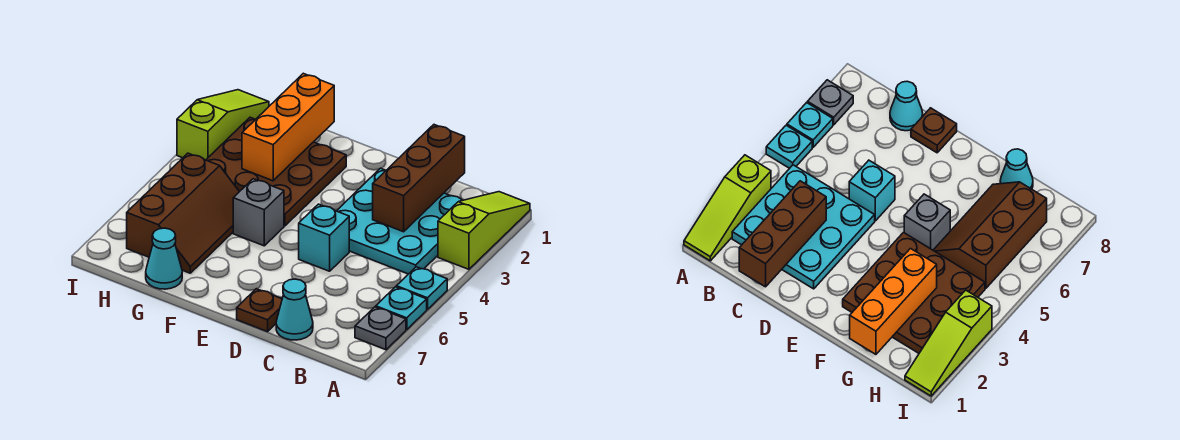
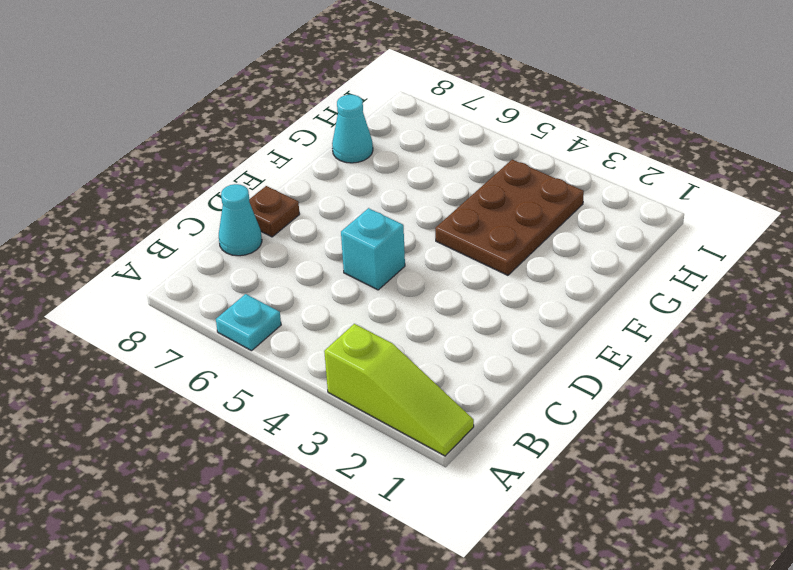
brown plate F3:H4 level 1 -> brown plate F2:H4 level 1
none -> cyan plate A5 level 1
none -> grey plate A7 level 1
none -> cyan plate B2:D4 level 1

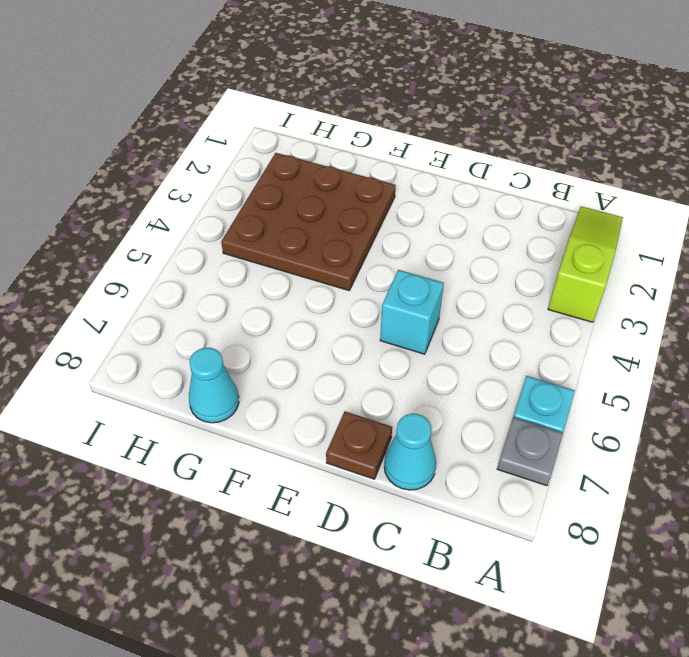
none -> cyan plate A5 level 1
none -> cyan plate B2:D4 level 1
none -> grey brick F5 level 1

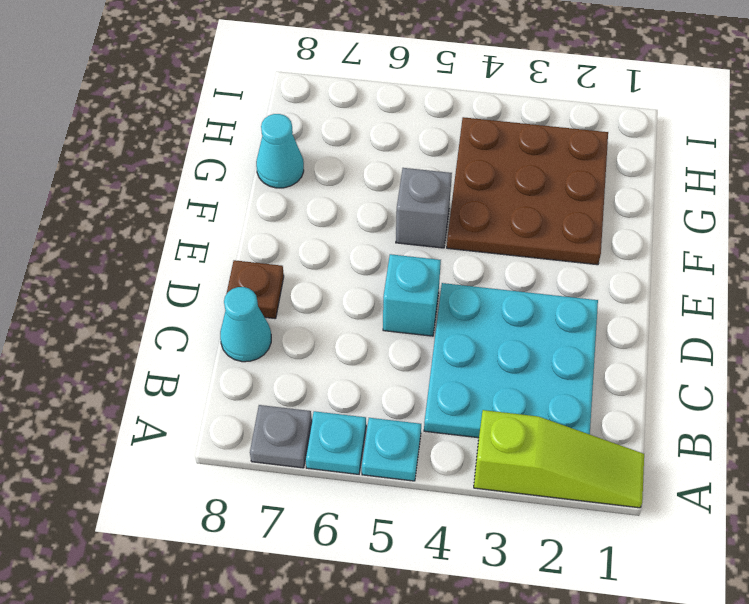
none -> brown slope G5:H7 level 1 top H
none -> lime slope I1:I3 level 1 top 3
none -> brown brick C1:C3 level 2

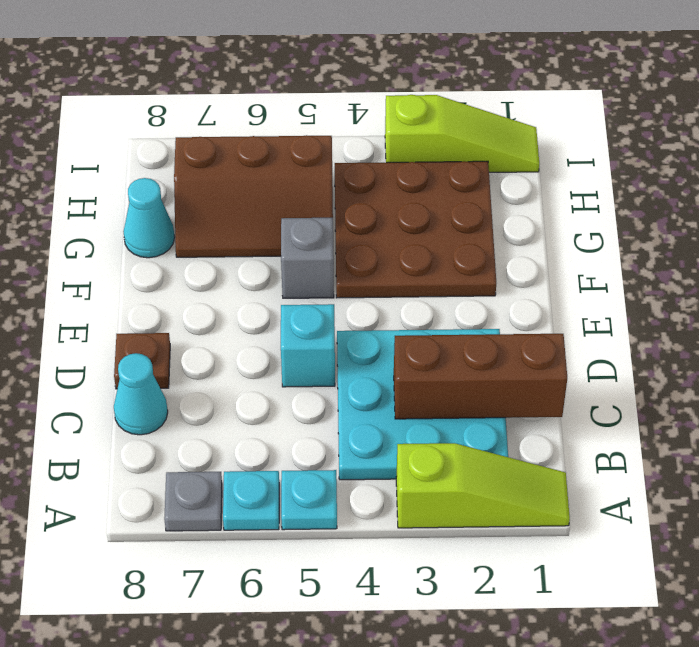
none -> orange brick G1:G3 level 2

